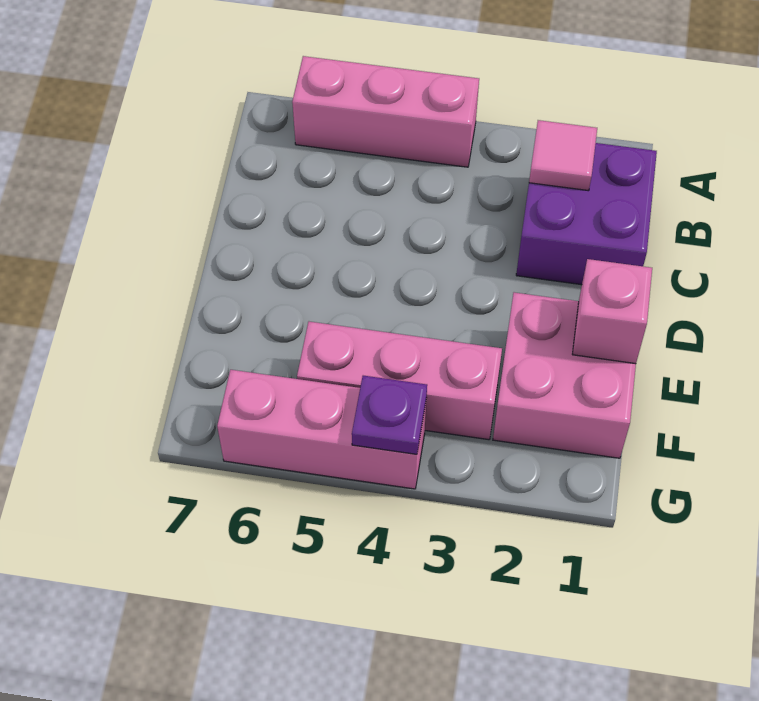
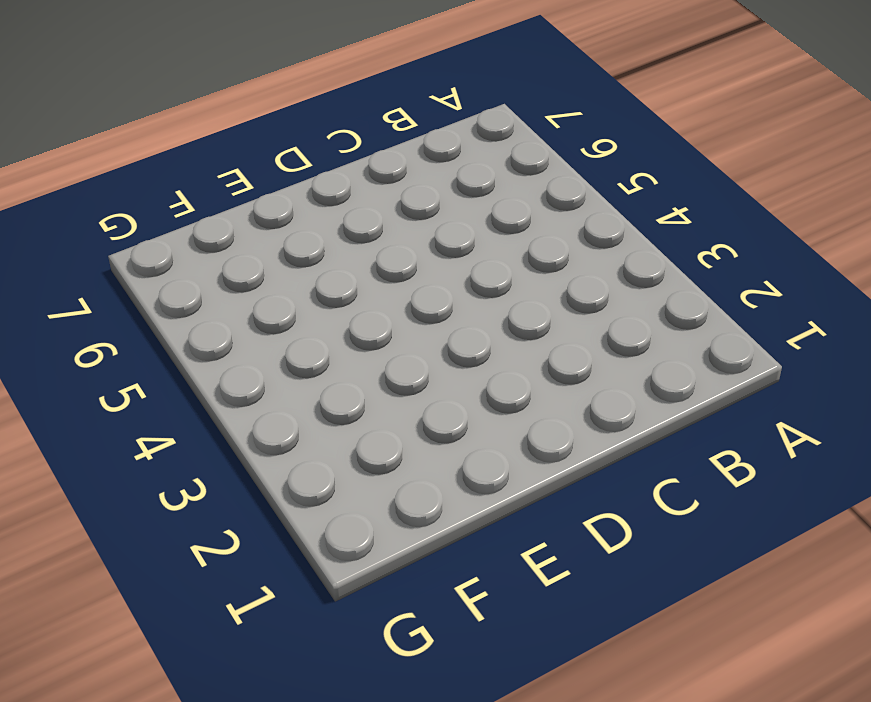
none -> pink brick A4:A6 level 1
none -> purple brick B1:C2 level 1

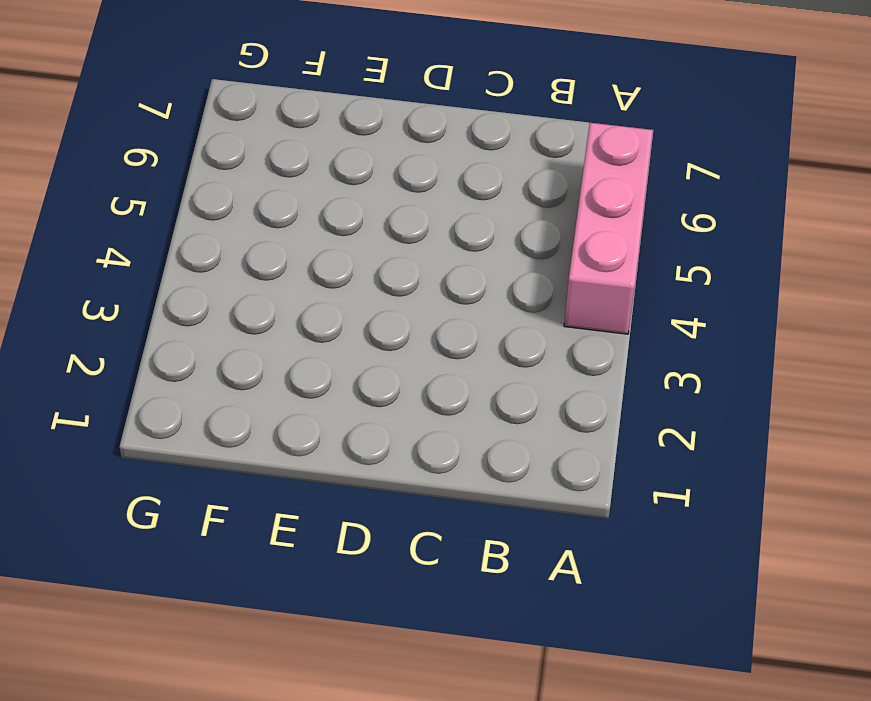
none -> purple brick B1:C2 level 1
none -> pink brick E1:F2 level 1

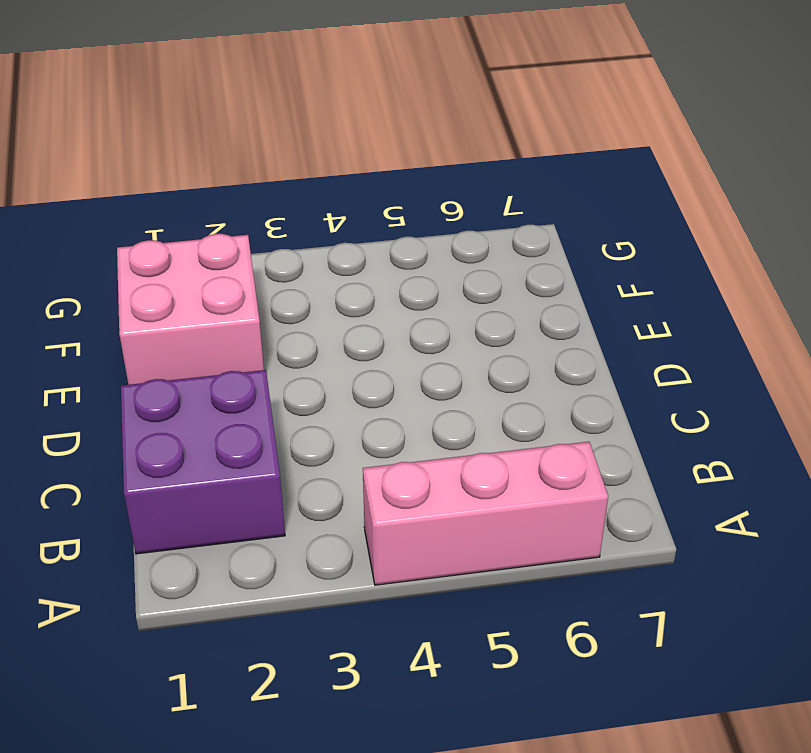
none -> pink brick F3:F5 level 1
none -> pink brick G4:G6 level 1

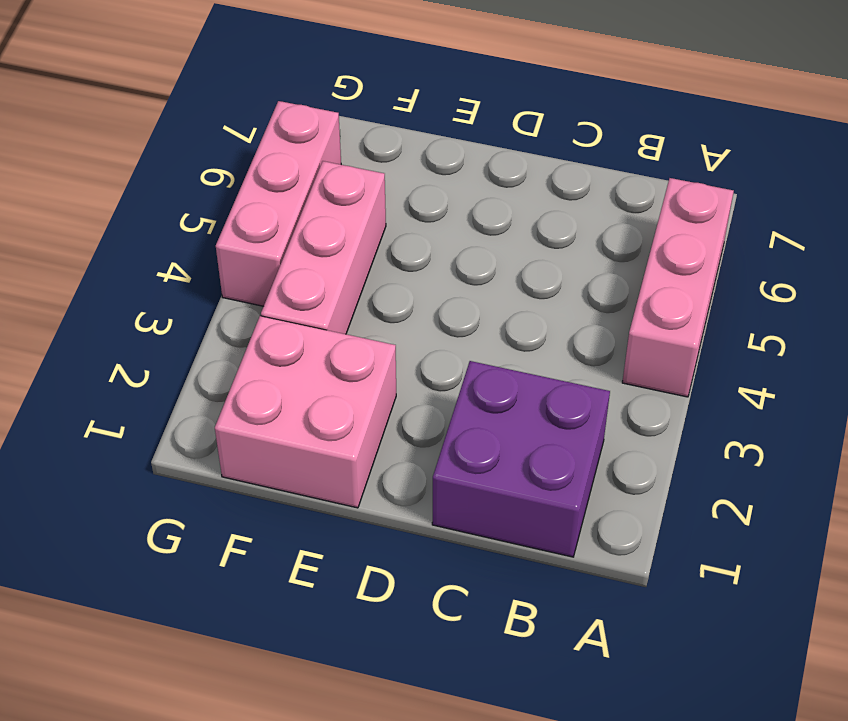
none -> pink tile B2 level 2
none -> pink brick E1 level 2

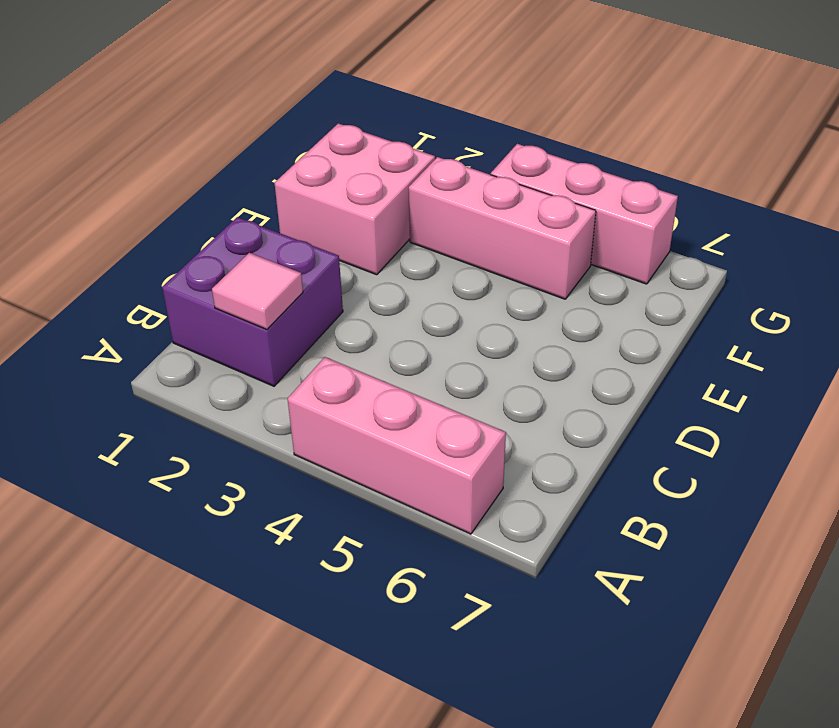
none -> pink brick E1 level 2
none -> purple plate G4 level 2

